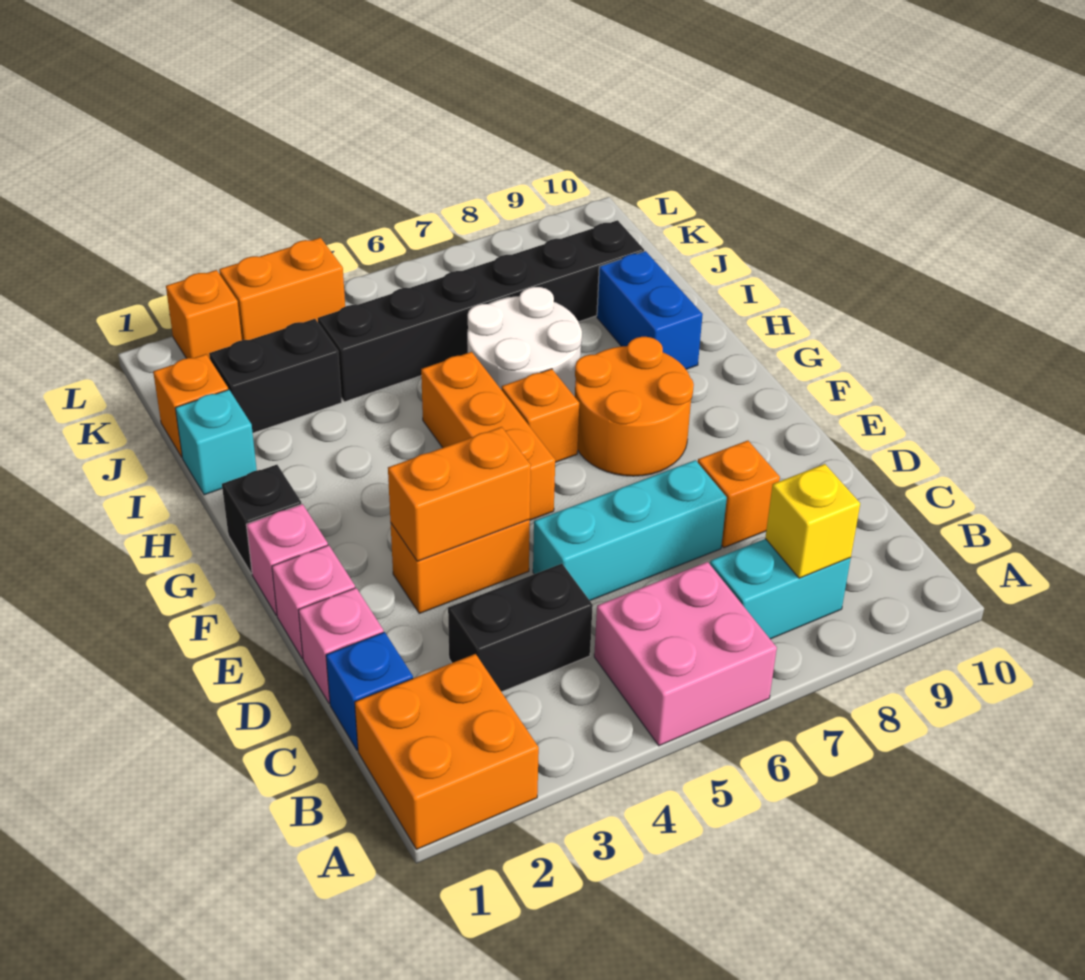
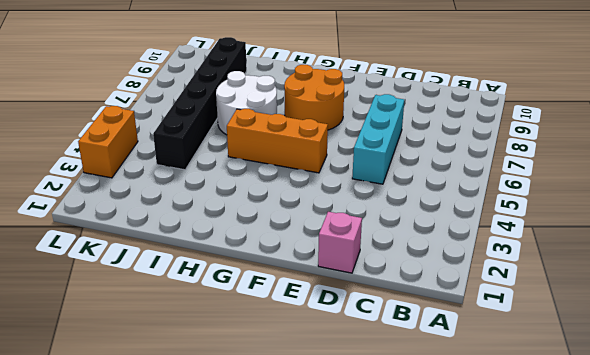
none -> orange brick A1:B2 level 1
none -> pink brick A5:B6 level 1
none -> cyan brick B7:B8 level 1

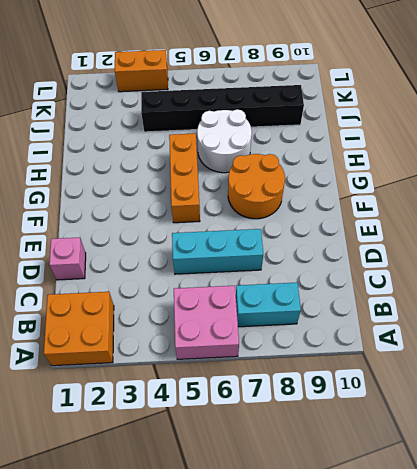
none -> blue brick C1 level 1
none -> black brick C3:C4 level 1
none -> orange brick D8 level 1

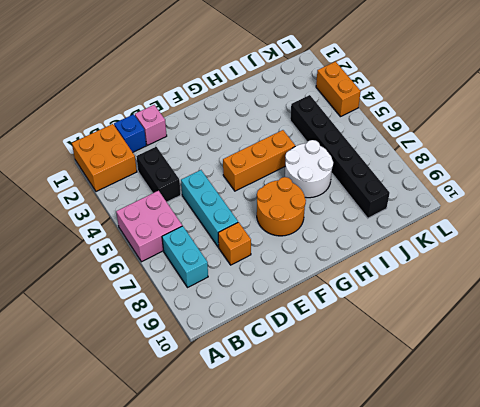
none -> pink brick E1 level 1
none -> orange brick E3:E4 level 1
none -> pink brick F1 level 1

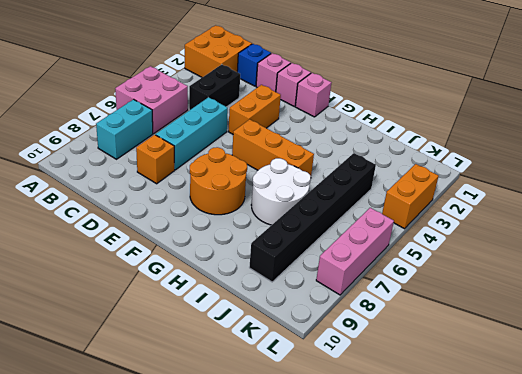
pink brick L6:L8 level 1 -> none
none -> black brick G1 level 1
none -> orange brick G6 level 1
none -> blue brick H9:I9 level 1

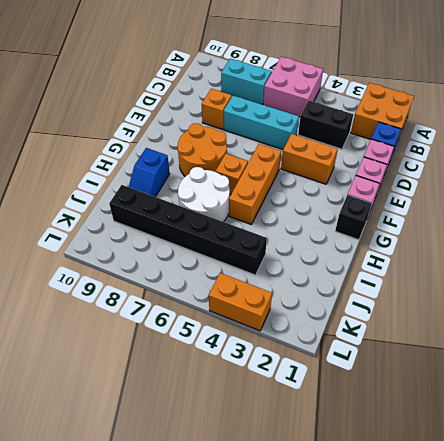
blue slope H9:I9 level 1 top H -> blue brick H9:I9 level 1
none -> cyan brick I1 level 1
none -> orange brick J1 level 1
none -> black brick J2:J3 level 1

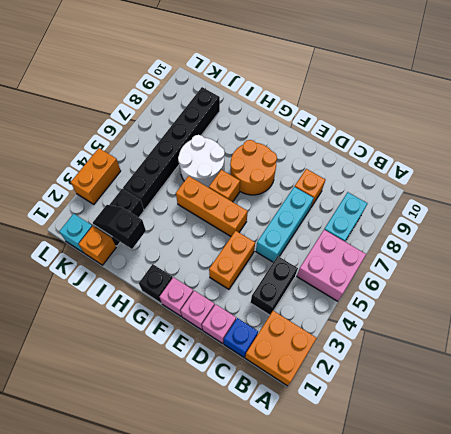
black slope I2:J2 level 2 top I -> none
cyan brick K1 level 1 -> cyan brick I1 level 1
none -> blue brick H9:I9 level 1
none -> orange brick L2 level 1
none -> yellow brick B8 level 2

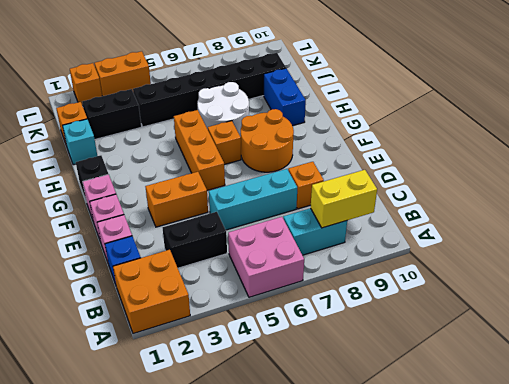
yellow brick B8:B9 level 2 -> yellow brick B8 level 2
none -> orange brick E3:E4 level 2

